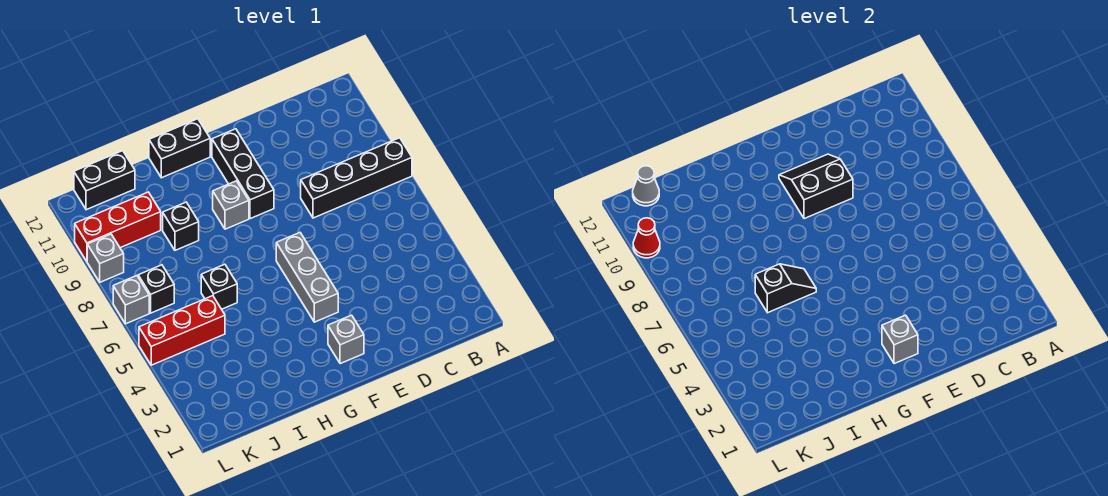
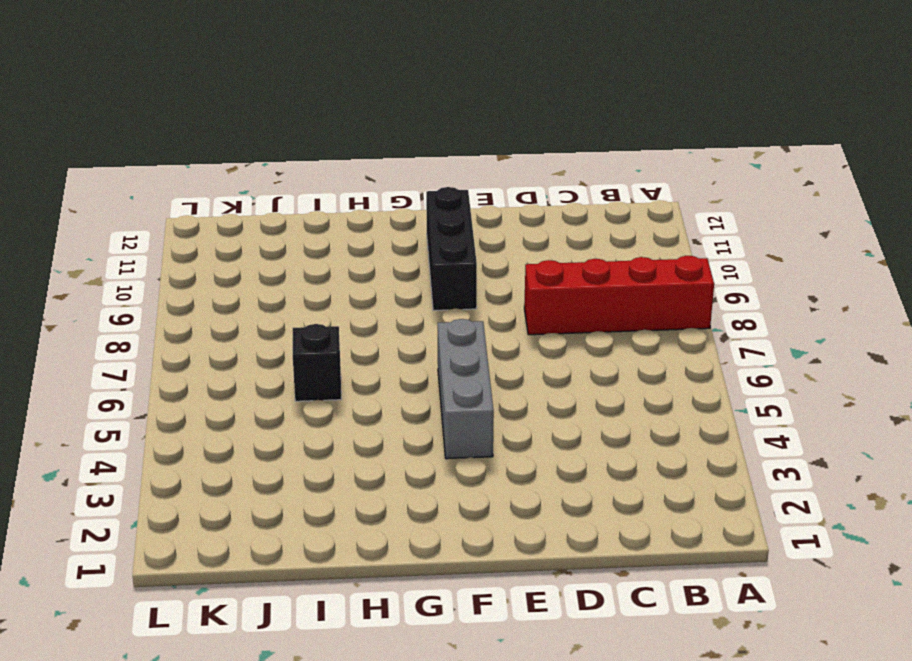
red brick A8:D8 level 1 -> black brick A8:D8 level 1
none -> grey brick F2 level 1
none -> grey brick G9 level 1
none -> black brick G12:H12 level 1

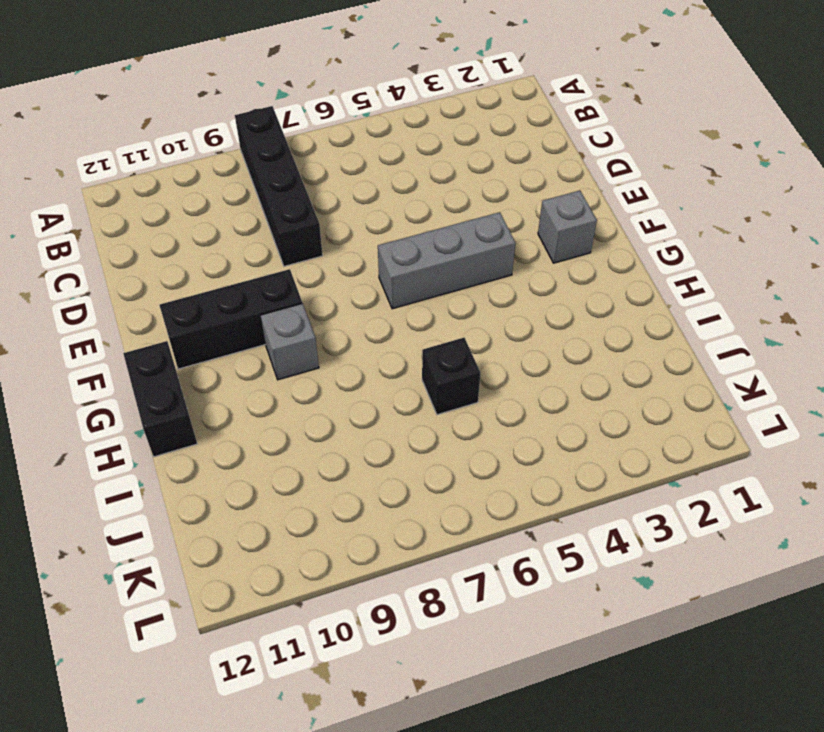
none -> black brick I9 level 1
none -> red brick J5:L5 level 1
none -> red brick J10:L10 level 1

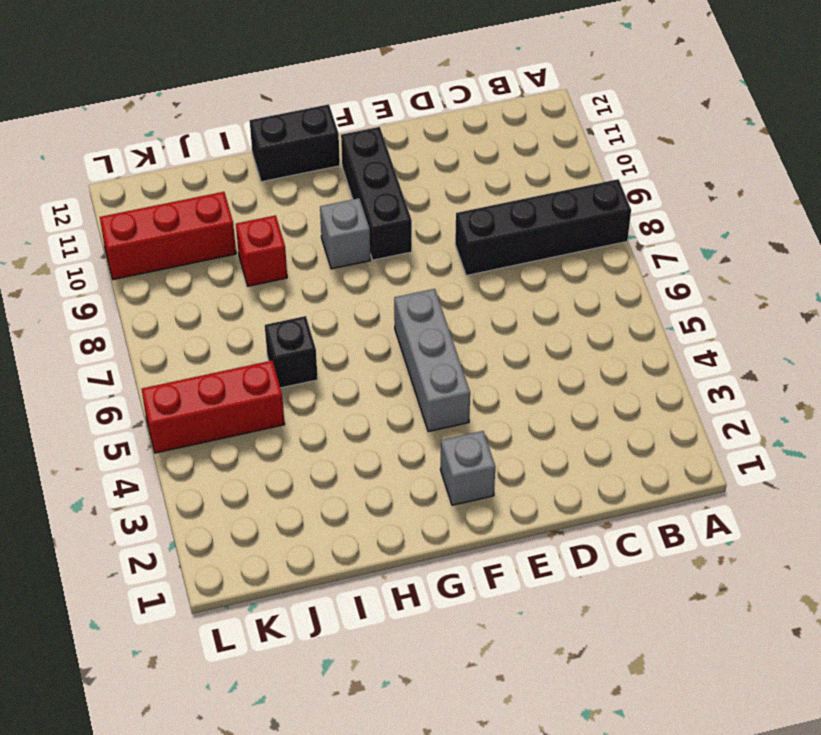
red brick I9 level 1 -> black brick I9 level 1
none -> black brick J12:K12 level 1
none -> black brick K7 level 1
none -> grey brick L7 level 1

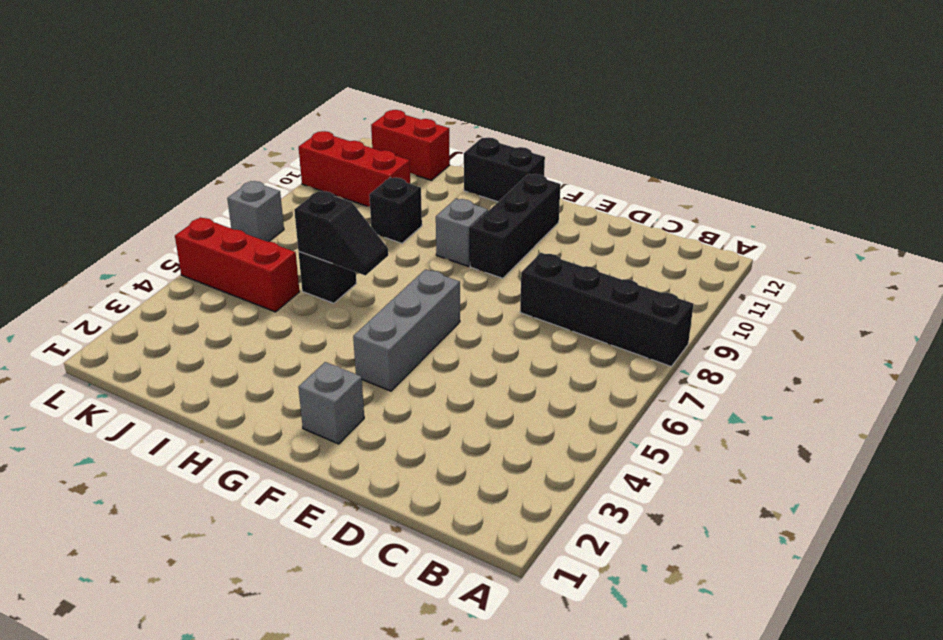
red brick J12:K12 level 1 -> black brick J12:K12 level 1
none -> black brick K7 level 1
none -> grey brick L9 level 1
none -> black slope E9:F10 level 2 top 9

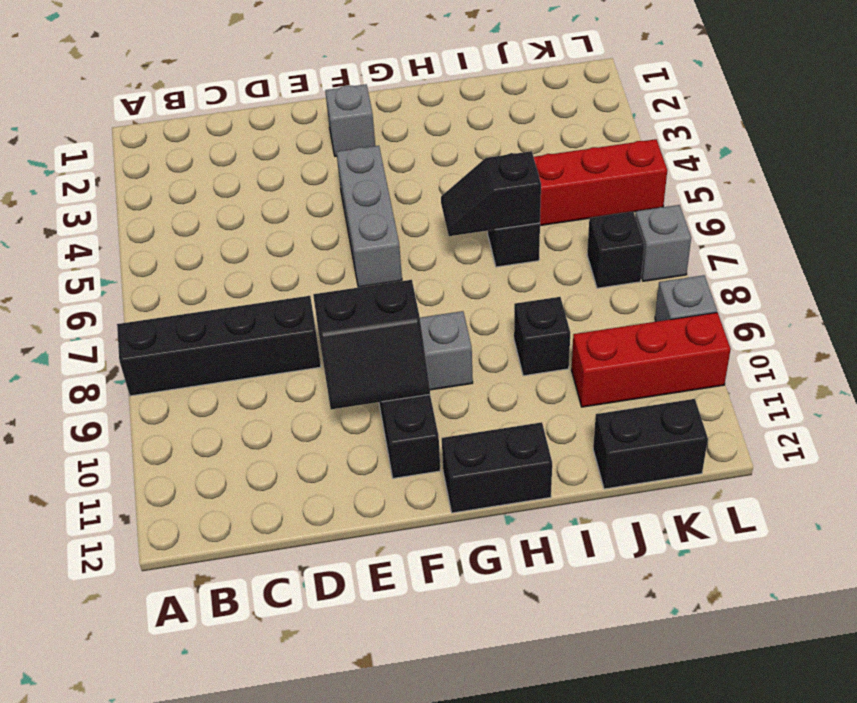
none -> grey brick F2 level 2
none -> grey cone K12 level 2
none -> red cone L10 level 2

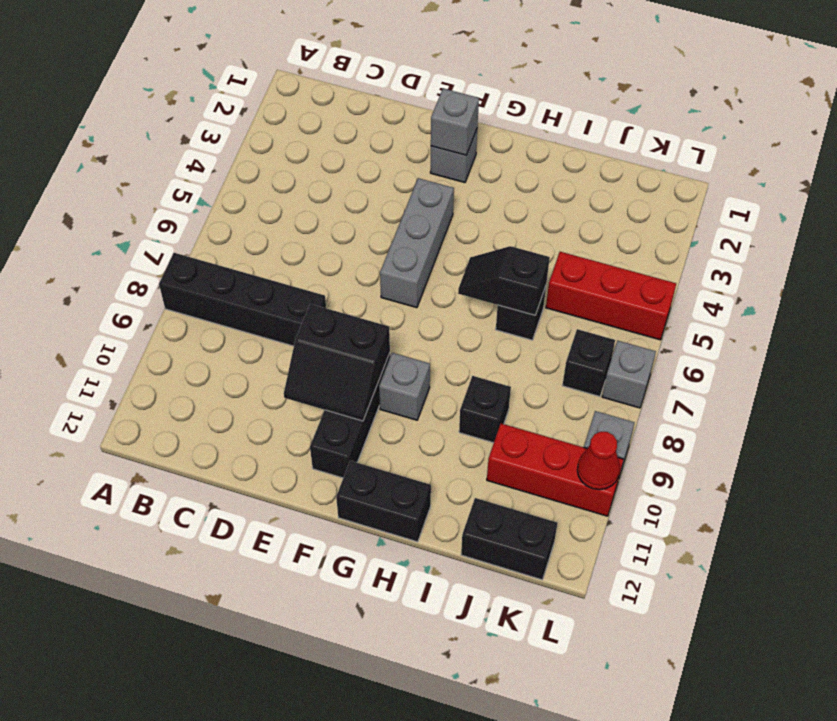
none -> grey cone K12 level 2

